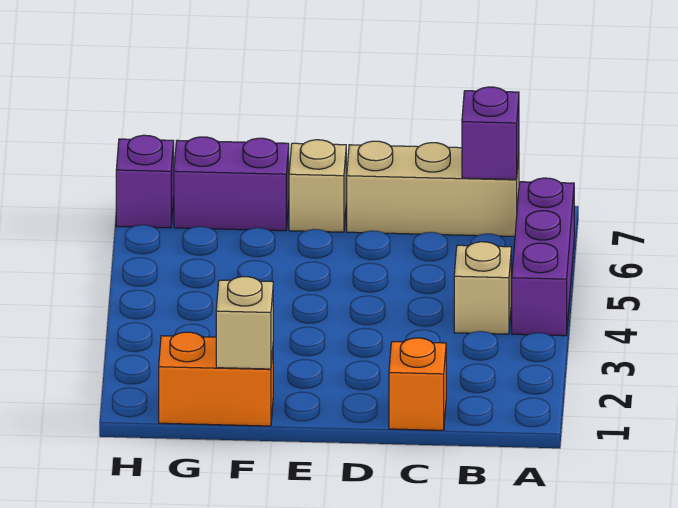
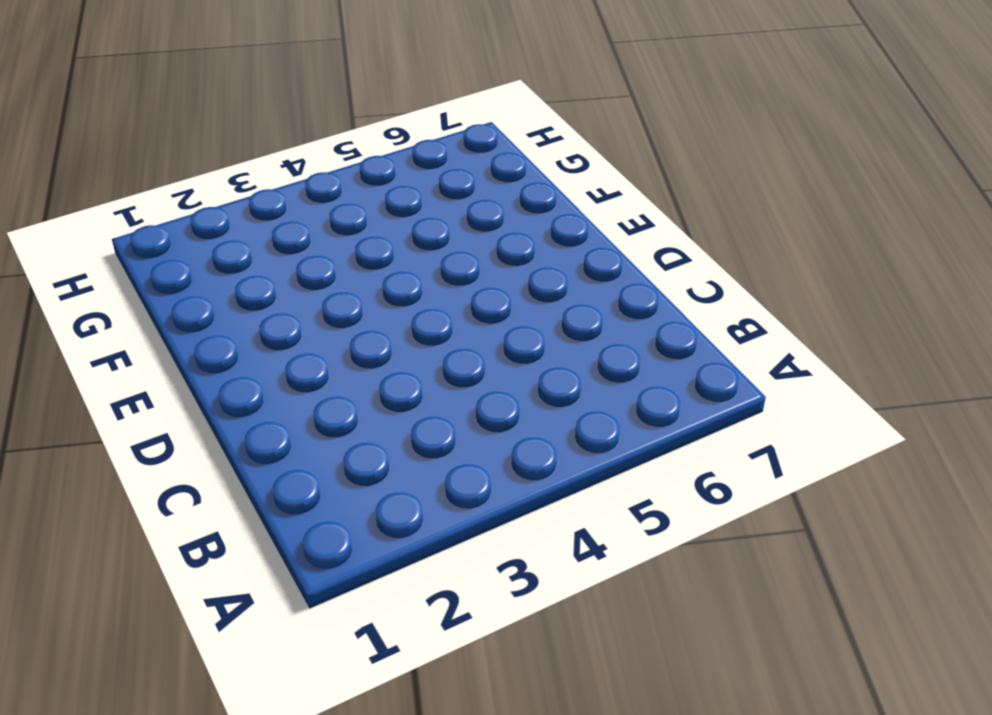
none -> purple brick A4:A6 level 1
none -> tan brick B4 level 1

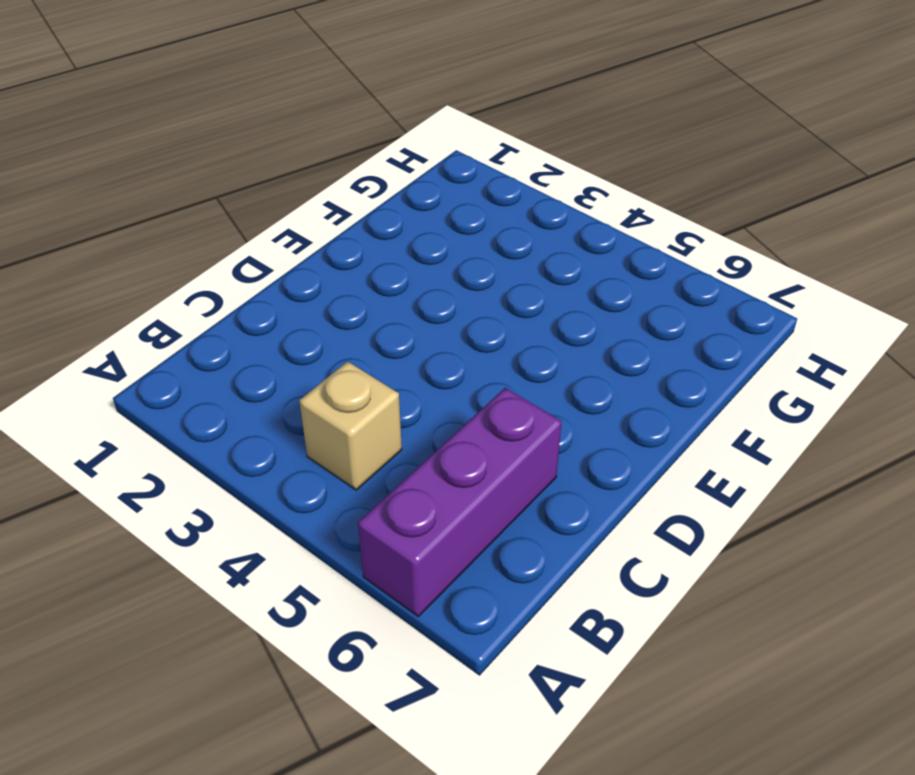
purple brick A6:C6 level 1 -> purple brick A4:A6 level 1
none -> tan brick B7:D7 level 1
none -> orange brick C1 level 1

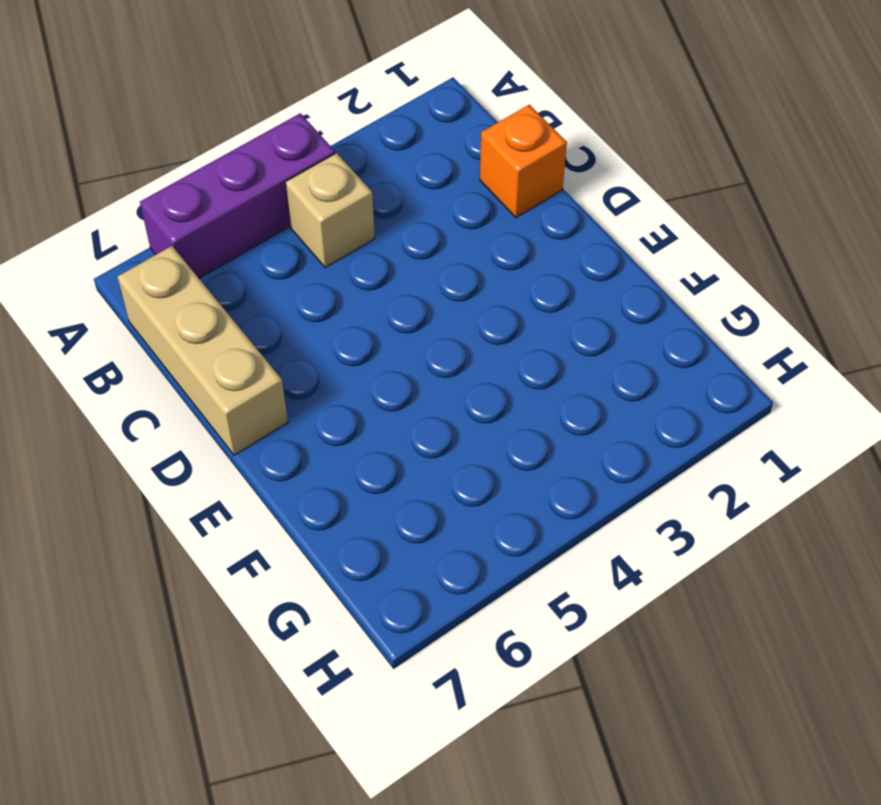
none -> tan brick E7 level 1
none -> orange brick F1:G1 level 1

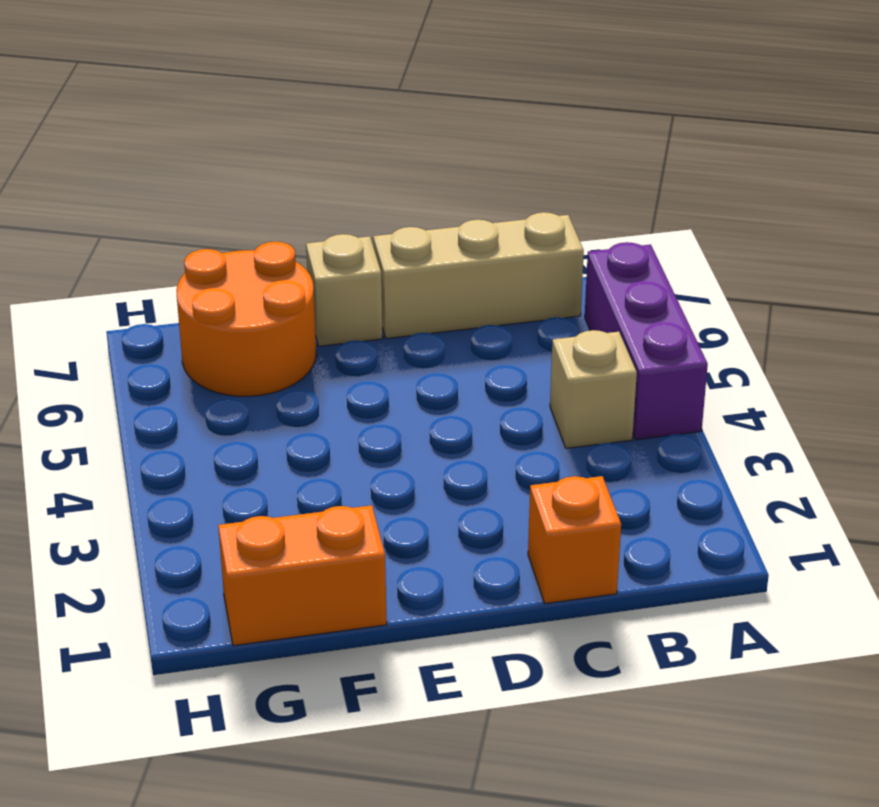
orange round brick F6:G7 level 1 -> purple brick F7:G7 level 1
none -> purple brick H7 level 1
none -> purple brick B7 level 2

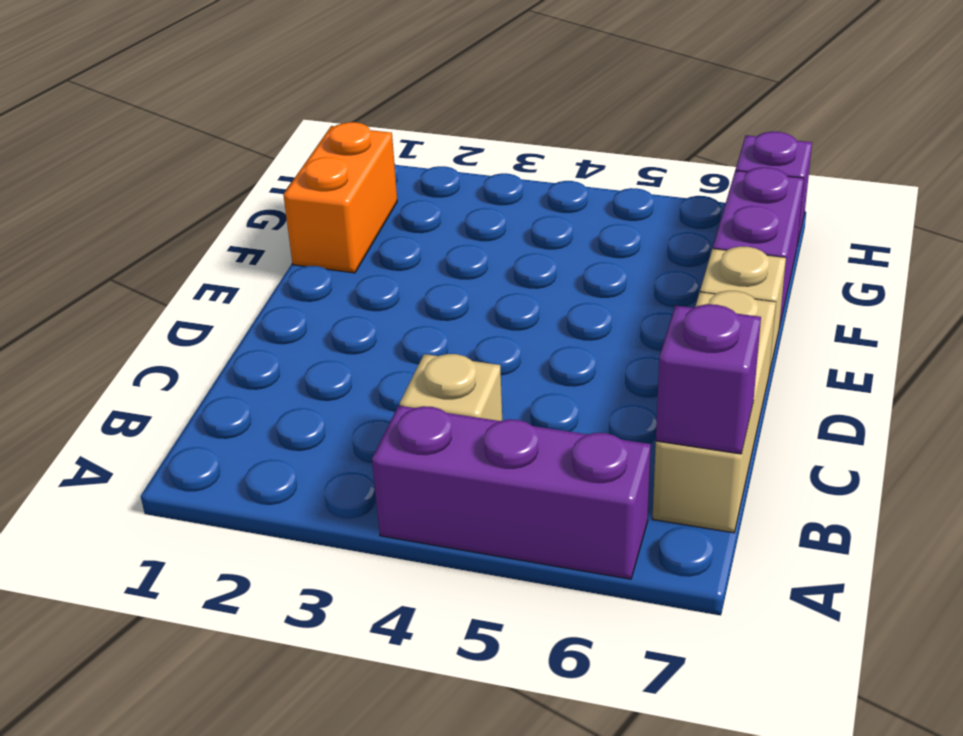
none -> orange brick C1 level 1
none -> tan brick F1 level 2

